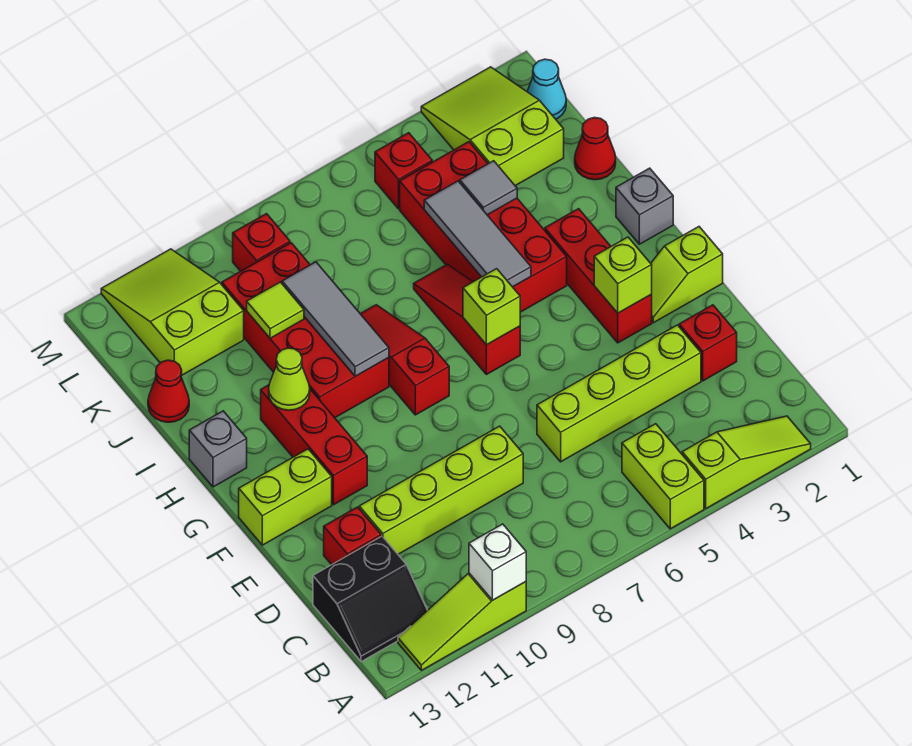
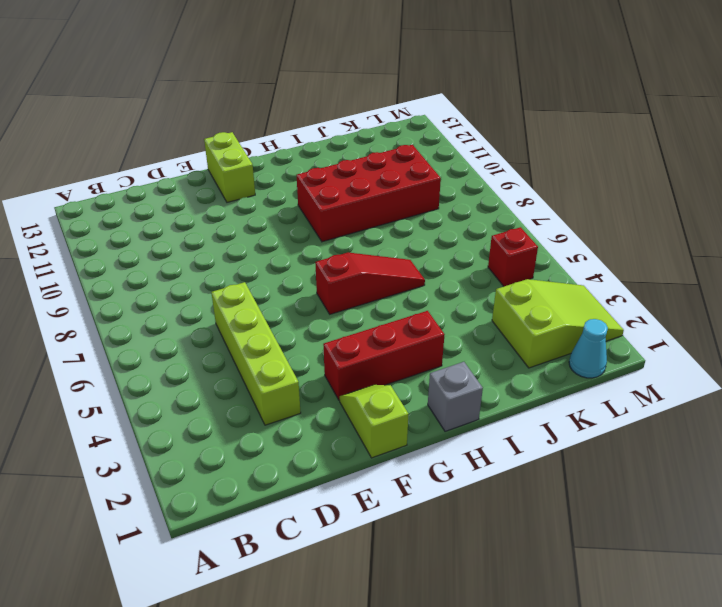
none -> lime slope A2:A4 level 1 top 4
none -> lime brick A5:B5 level 1
none -> lime slope A10:A12 level 1 top 10
none -> black slope B12:C13 level 1 top C

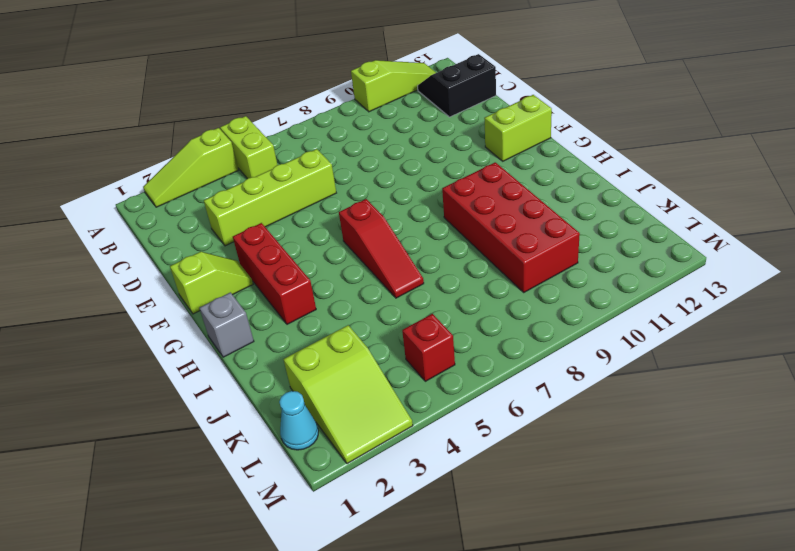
none -> red brick D2 level 1
none -> lime brick D8:D11 level 1
none -> red brick D12 level 1
none -> red brick F11:H11 level 1

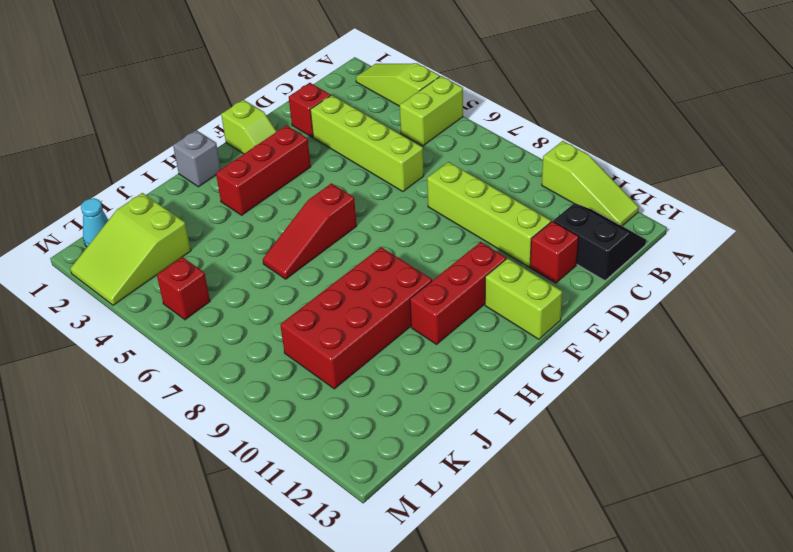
none -> red slope G8:I8 level 1 top G
none -> red brick H4:K5 level 1
none -> grey brick H13 level 1
none -> red cone J1 level 1

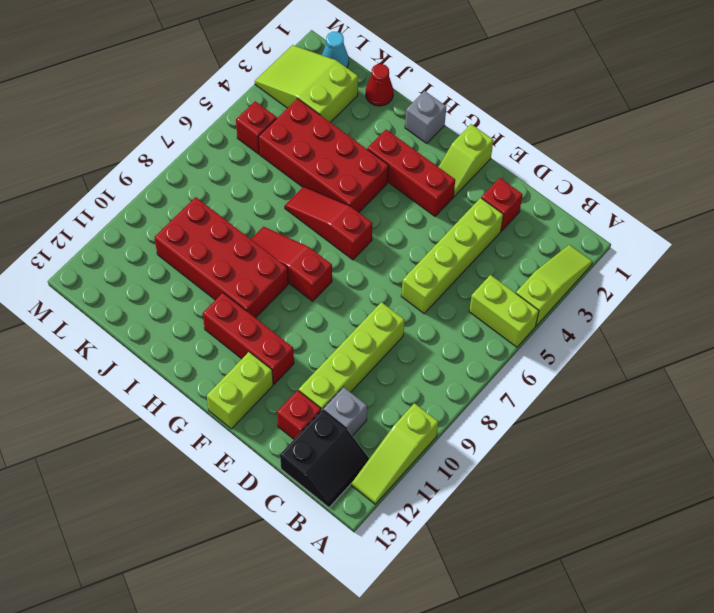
grey brick C11 level 1 -> grey brick H13 level 1
none -> red cone J13 level 1
none -> lime slope K11:M12 level 1 top K
none -> red brick L9 level 1
none -> white brick A10 level 2

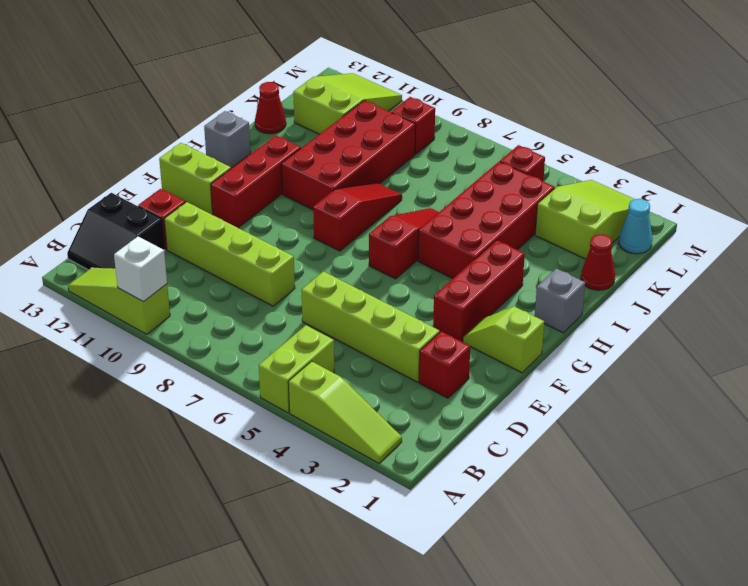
none -> lime brick F3 level 2
none -> lime brick G6 level 2
none -> grey tile H5:J5 level 2
none -> grey tile H9:J9 level 2

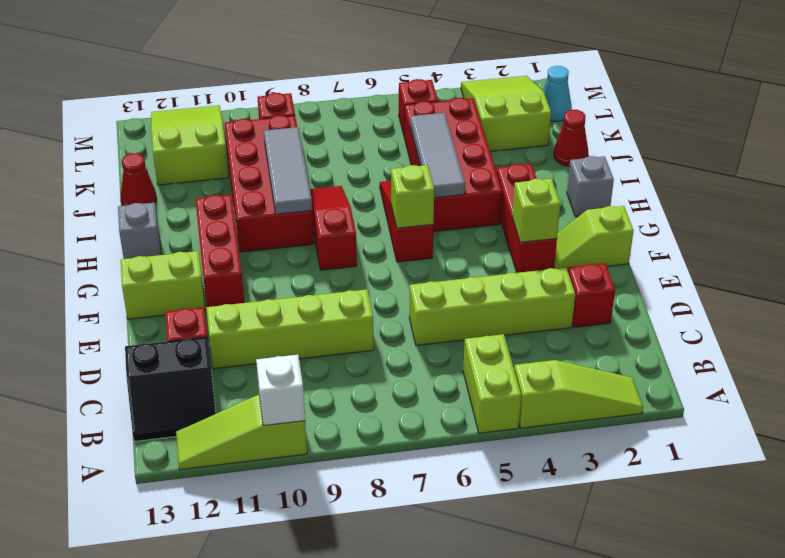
none -> lime cone H11 level 2
none -> grey tile J4 level 2
none -> lime tile J10 level 2

